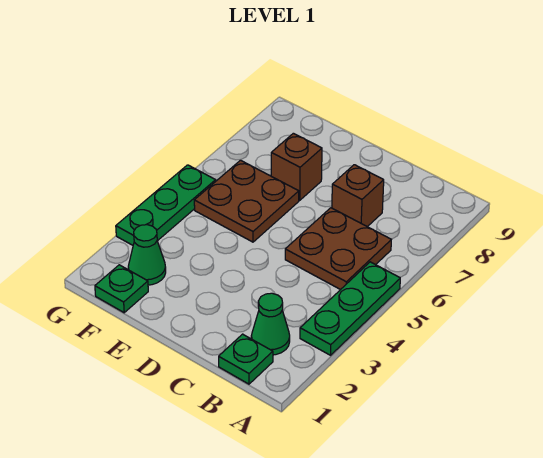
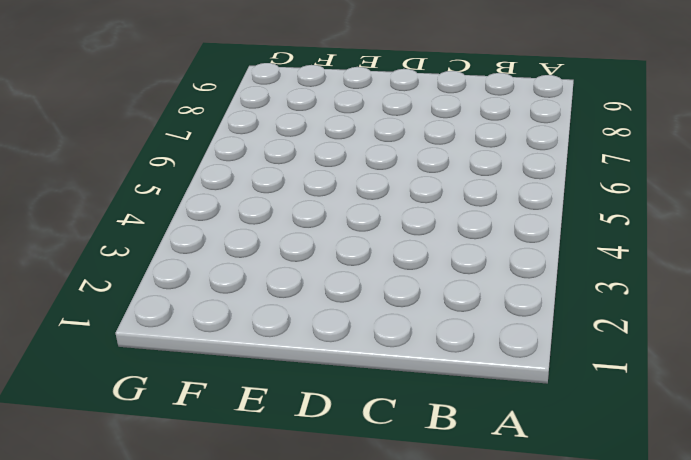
none -> green plate A3:A5 level 1
none -> green plate B1 level 1

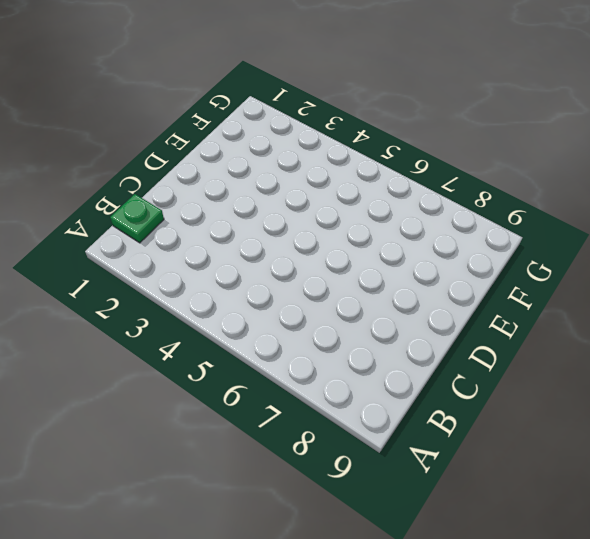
none -> green plate A3:A5 level 1
none -> green cone B2 level 1

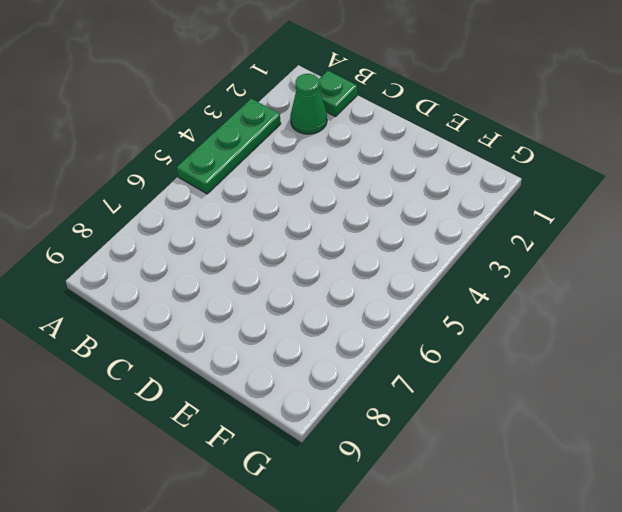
none -> brown plate B5:C6 level 1
none -> brown brick C7 level 1

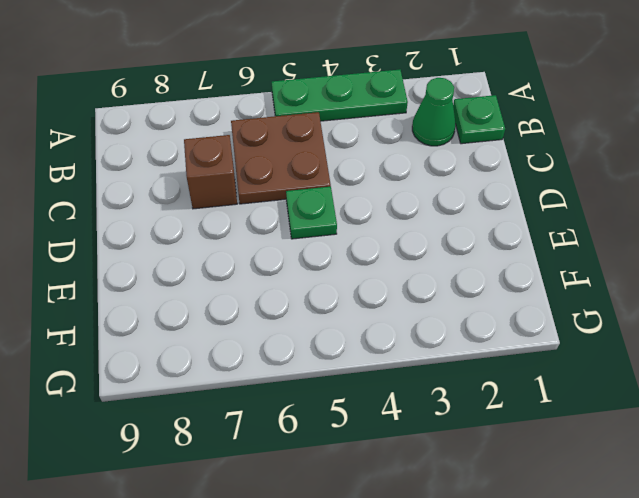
green plate D5 level 1 -> green plate F1 level 1
none -> brown plate E5:F6 level 1
none -> brown brick E7 level 1

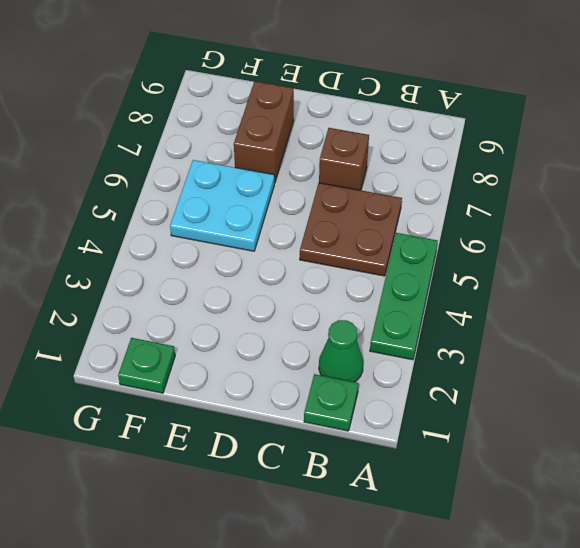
cyan plate E5:F6 level 1 -> brown plate E5:F6 level 1
brown brick E7:E8 level 1 -> brown brick E7 level 1
none -> green cone F2 level 1
none -> green plate G3:G5 level 1

